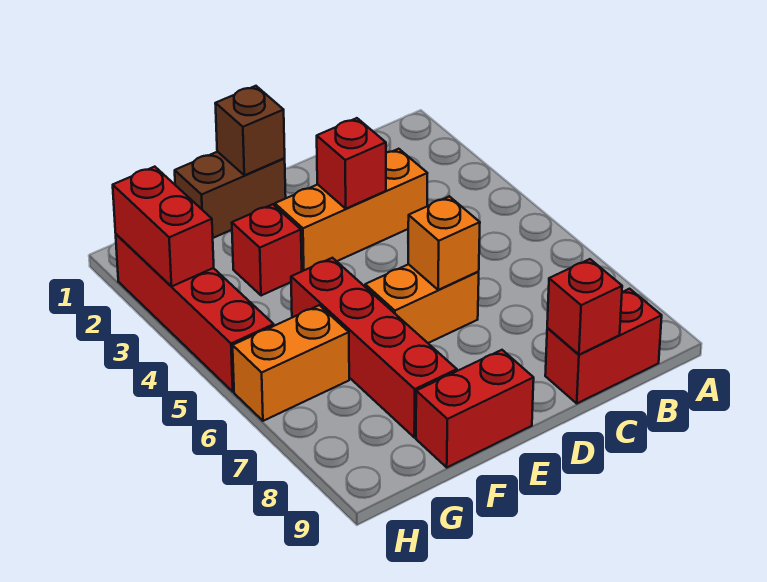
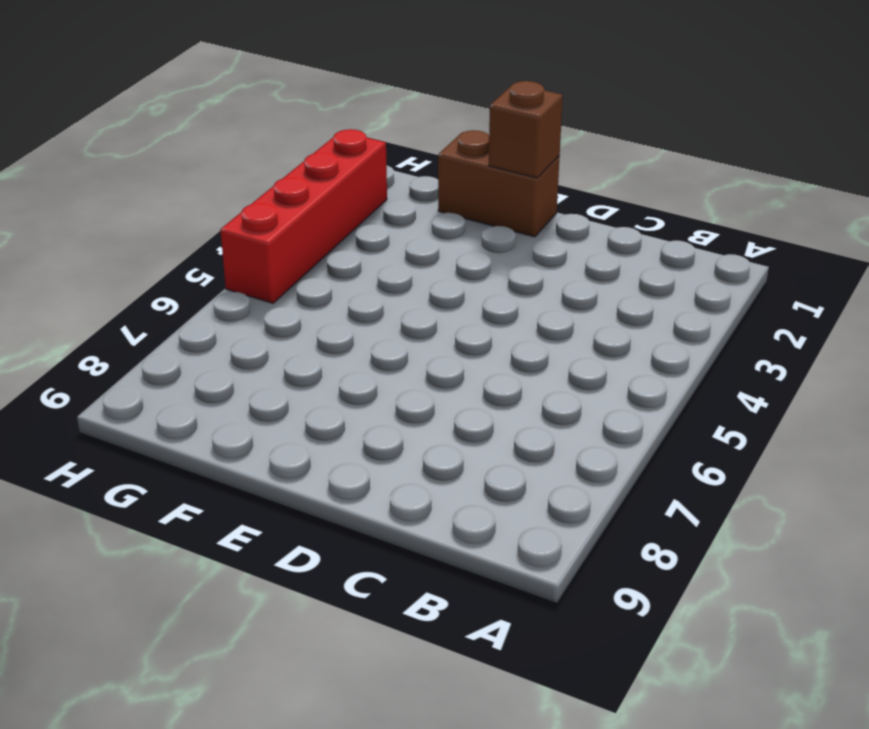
none -> red brick B9:C9 level 1
none -> orange brick C3:E3 level 1
none -> orange brick D6:E6 level 1

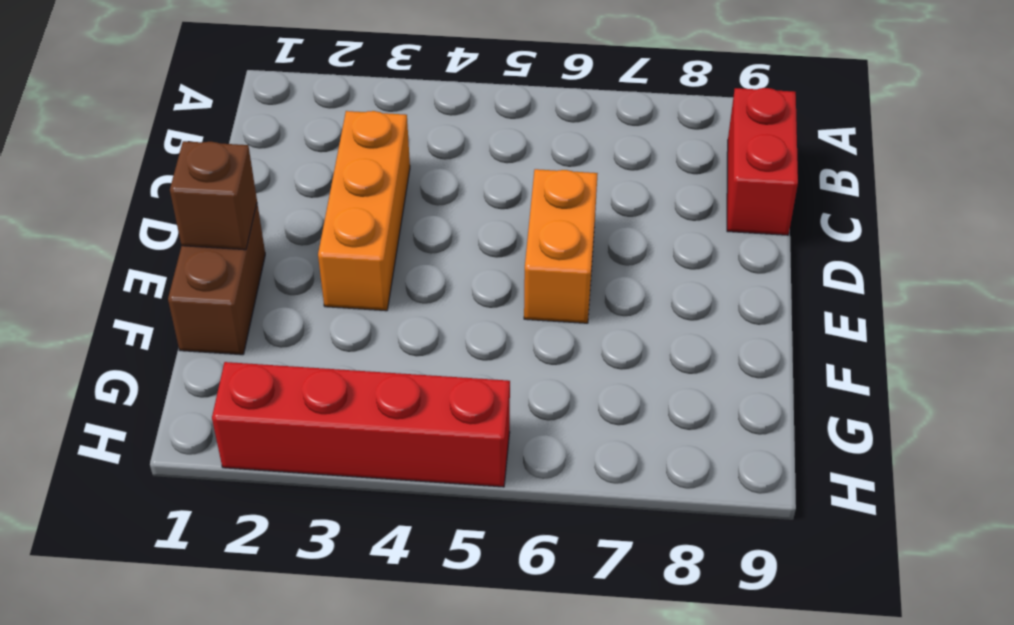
none -> red brick E9:F9 level 1
none -> red brick F3 level 1
none -> red brick F5:F8 level 1

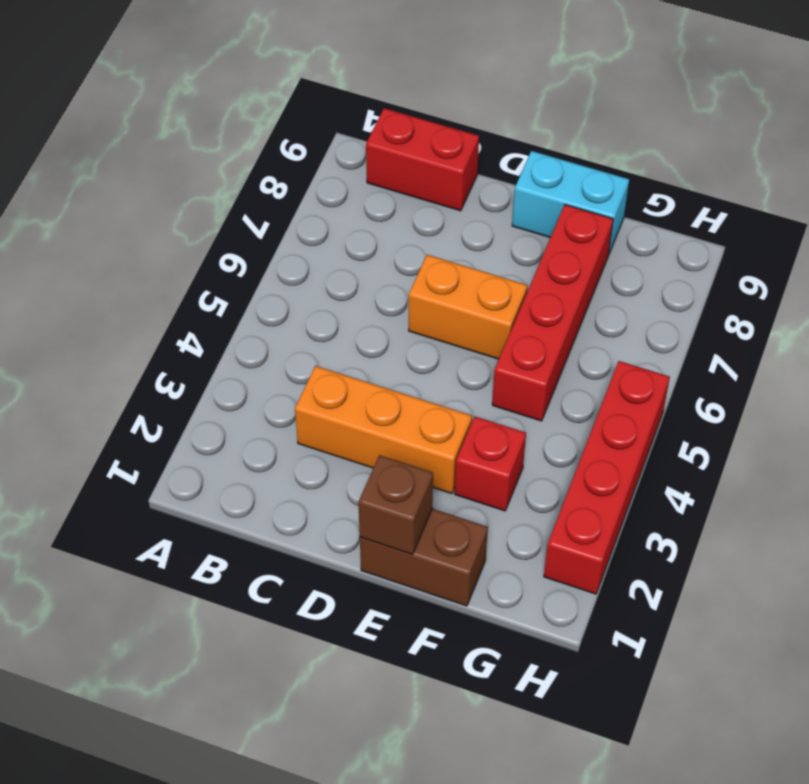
cyan brick E9:F9 level 1 -> red brick E9:F9 level 1
none -> orange brick G6:H6 level 1
none -> red brick C9 level 2
none -> red brick D3 level 2

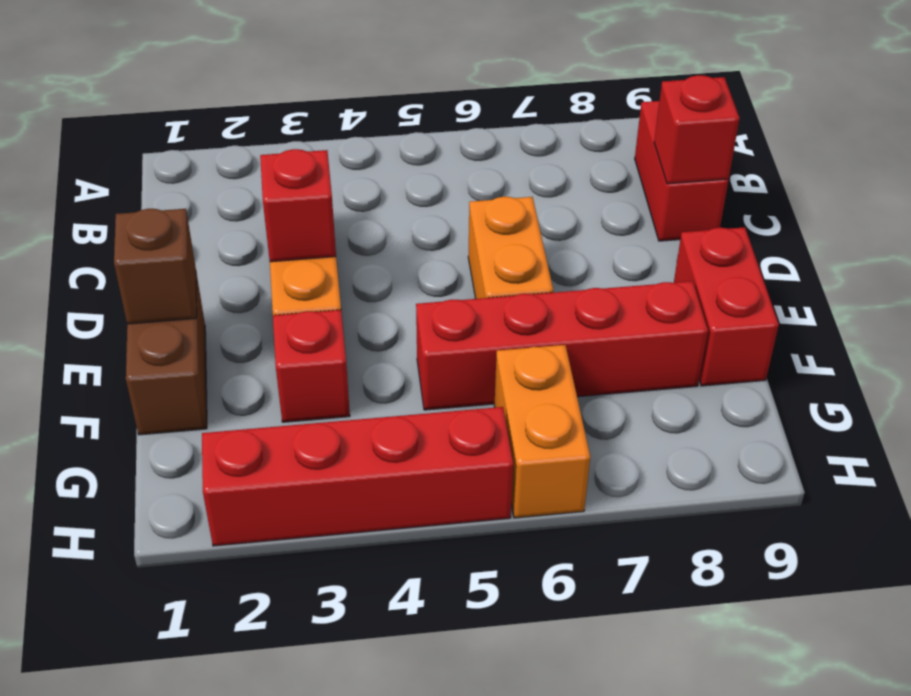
none -> orange brick D6 level 2
none -> red brick H2:H3 level 2

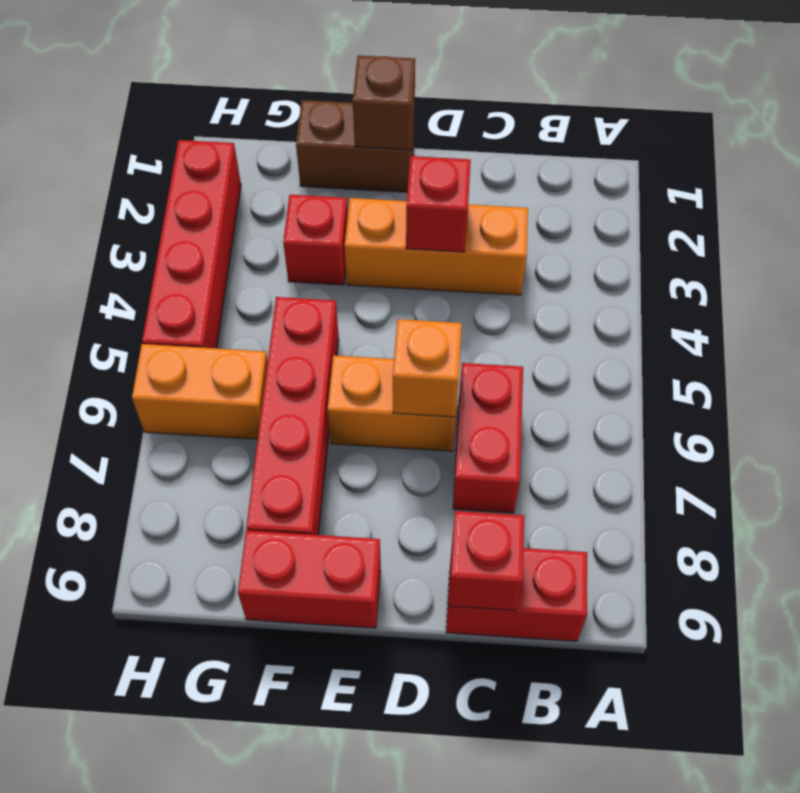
red brick C6:C7 level 1 -> red brick H2:H3 level 2

